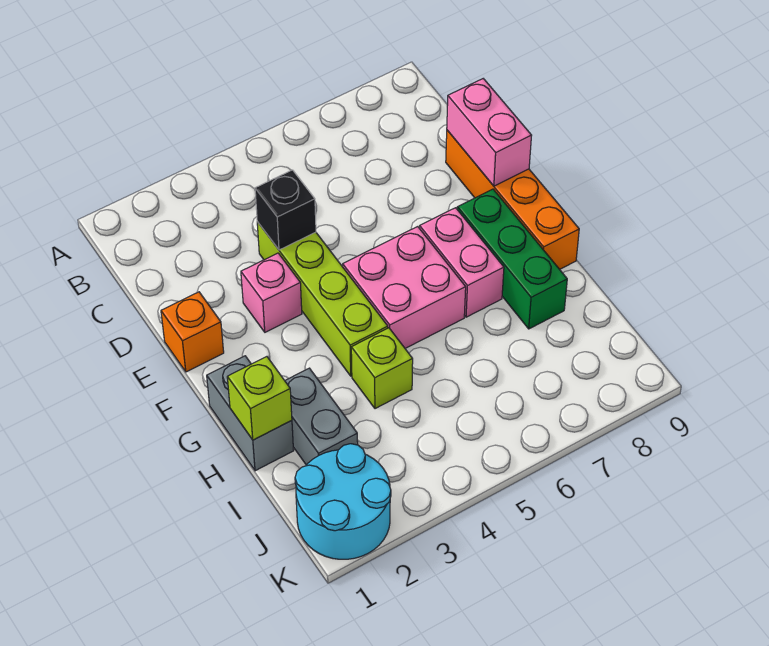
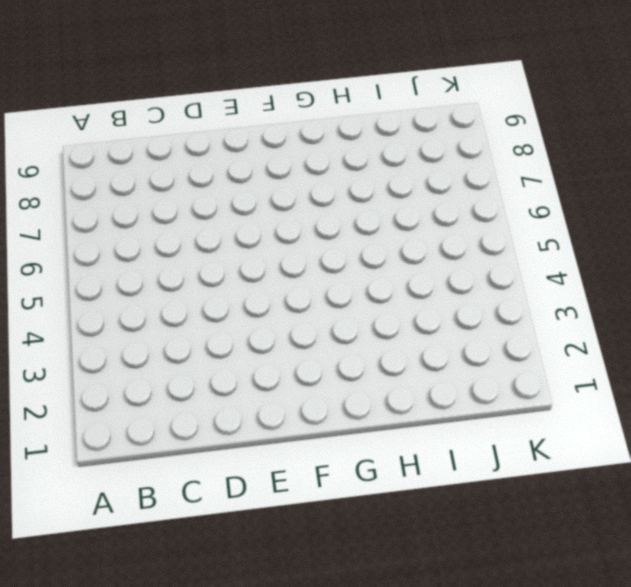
none -> lime brick D4:G4 level 1
none -> orange brick D9:G9 level 1
none -> orange brick E1 level 1

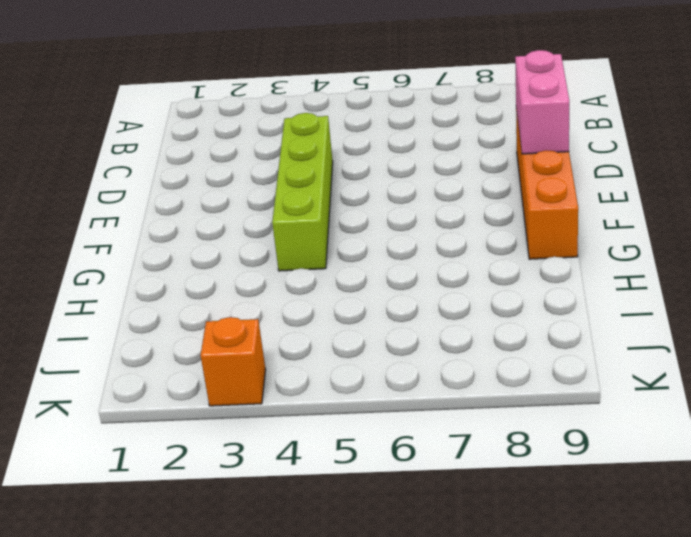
orange brick K3 level 1 -> orange brick E1 level 1
none -> pink brick E3 level 1
none -> pink brick F5:G6 level 1
none -> pink brick F7:G7 level 1

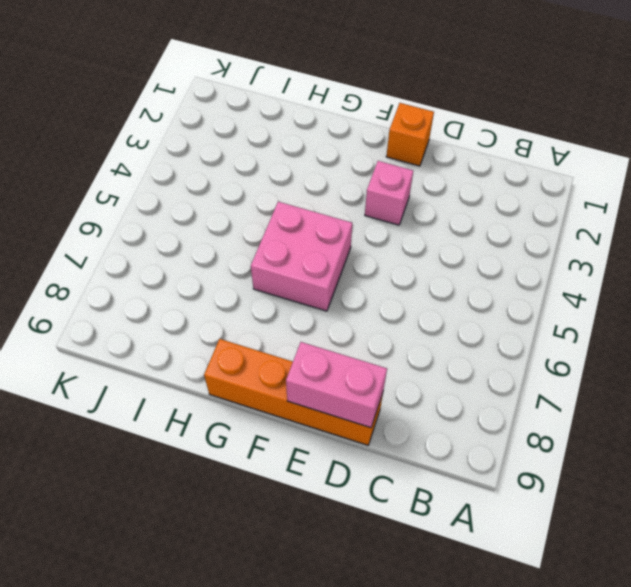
none -> lime brick D4:G4 level 1
none -> pink brick F7:G7 level 1
none -> green brick F8:H8 level 1

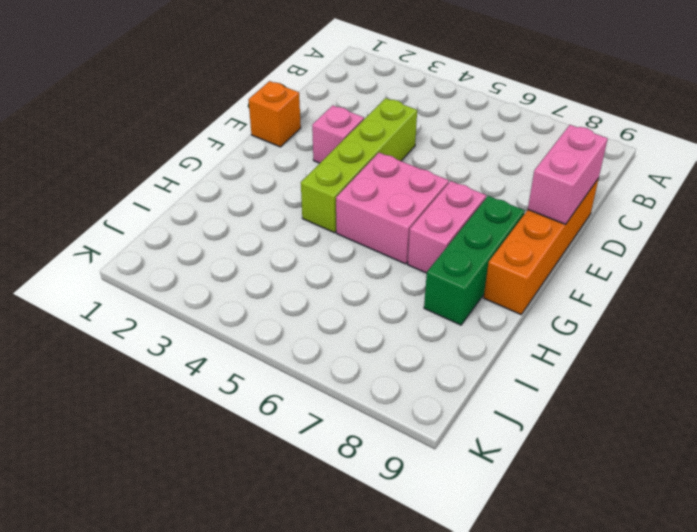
none -> grey brick G1:H1 level 1
none -> grey brick H2:I2 level 1
none -> lime brick H4 level 1

